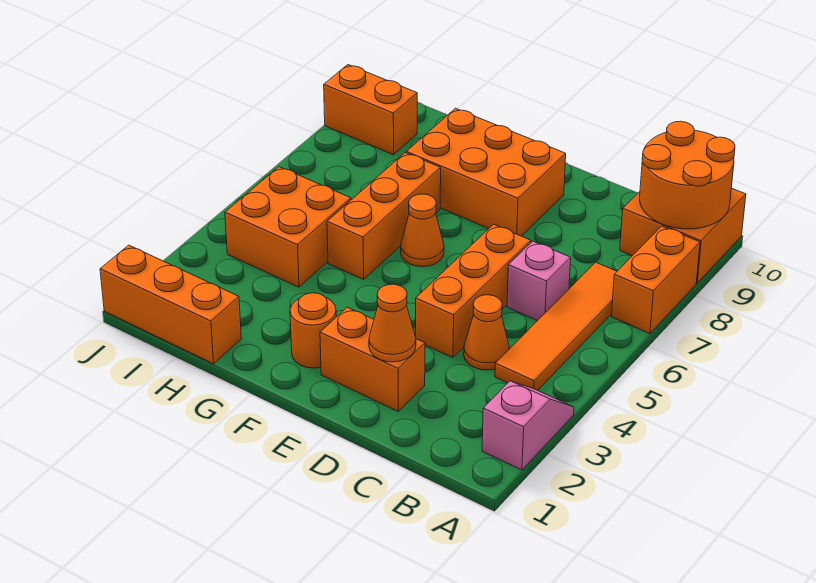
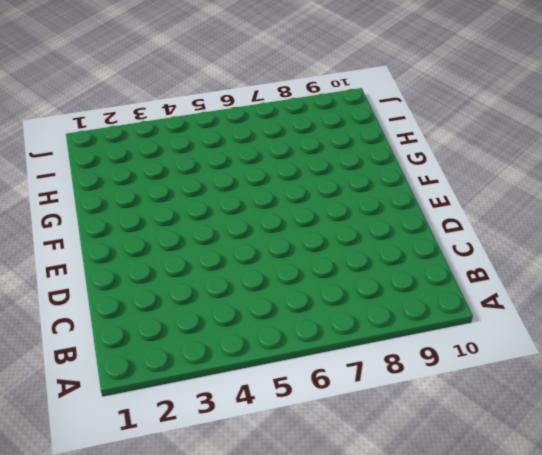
none -> pink slope A2:A3 level 1 top 2
none -> orange brick A7:A8 level 1
none -> orange brick A9:B10 level 1

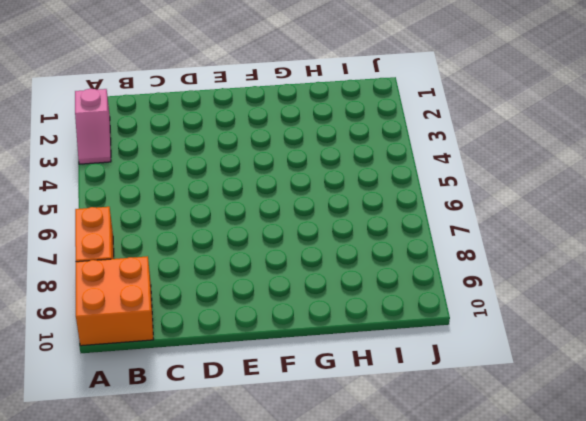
none -> orange tile B4:B7 level 1
none -> orange cone C4 level 1
none -> pink brick C6 level 1

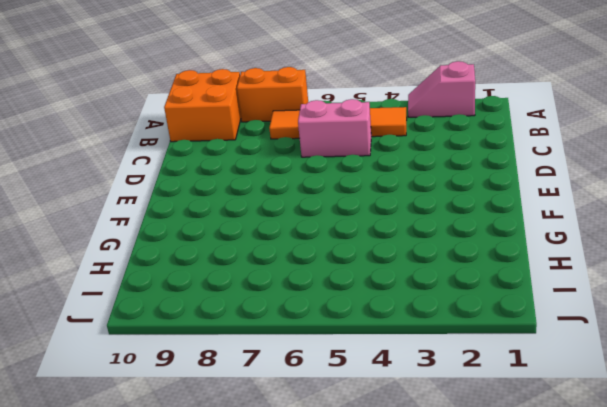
pink brick C5:C6 level 1 -> pink brick C6 level 1
none -> orange cone C4 level 1
none -> orange brick D2:E2 level 1
none -> orange brick D4:D6 level 1

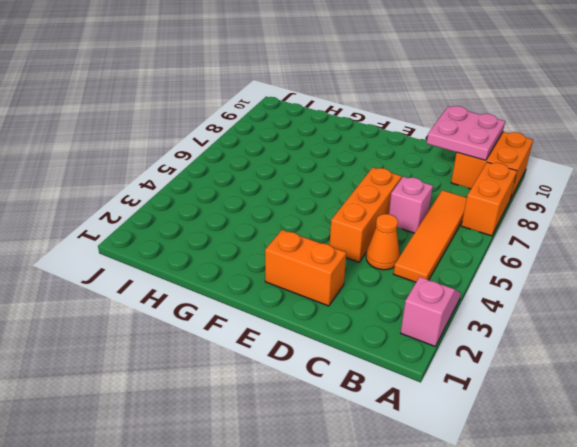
pink plate B9:C10 level 2 -> orange round brick A9:B10 level 2
none -> orange brick E8:G9 level 1
none -> orange round brick F2 level 1
none -> orange cone F6 level 1

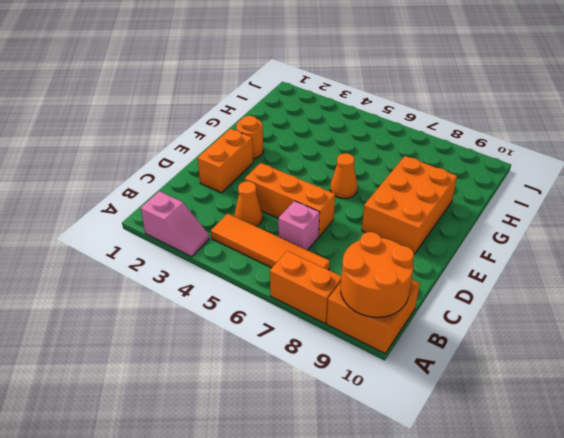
none -> orange brick G5:G7 level 1
none -> orange brick H1:J1 level 1
none -> orange brick H4:I5 level 1

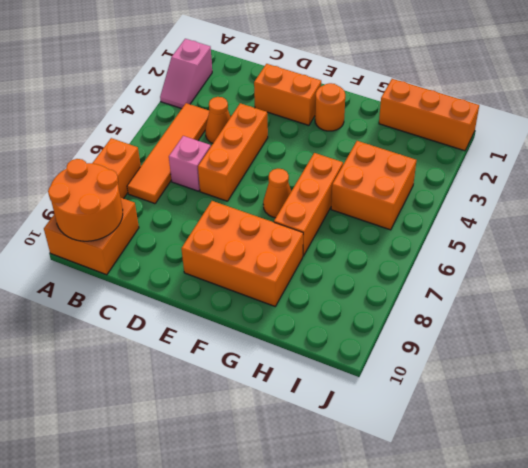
none -> orange brick I9:J9 level 1
none -> orange cone D2 level 2

